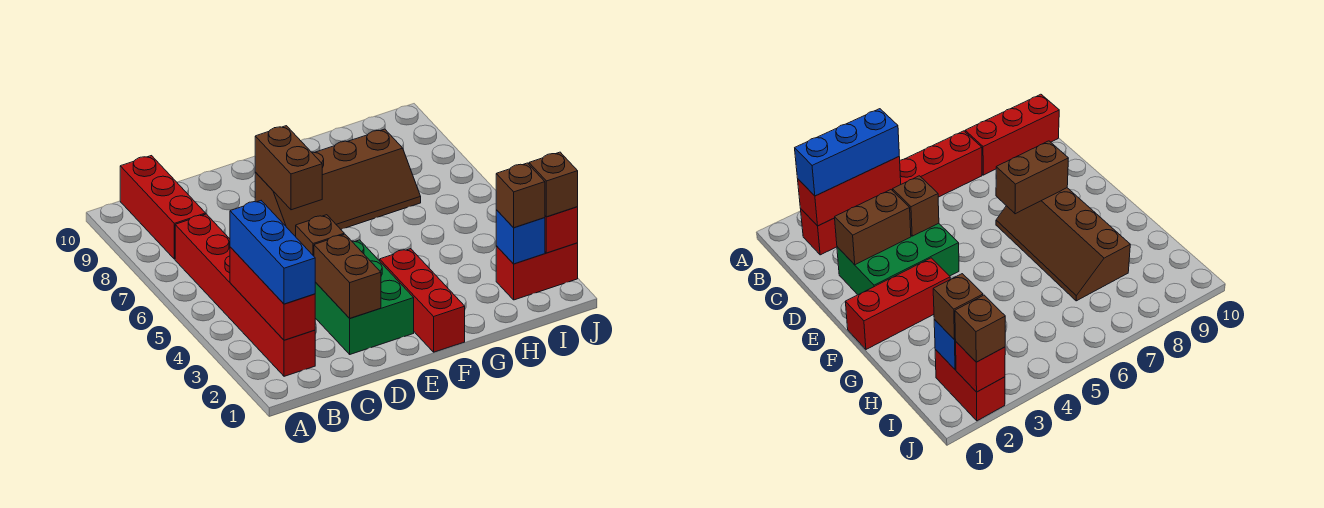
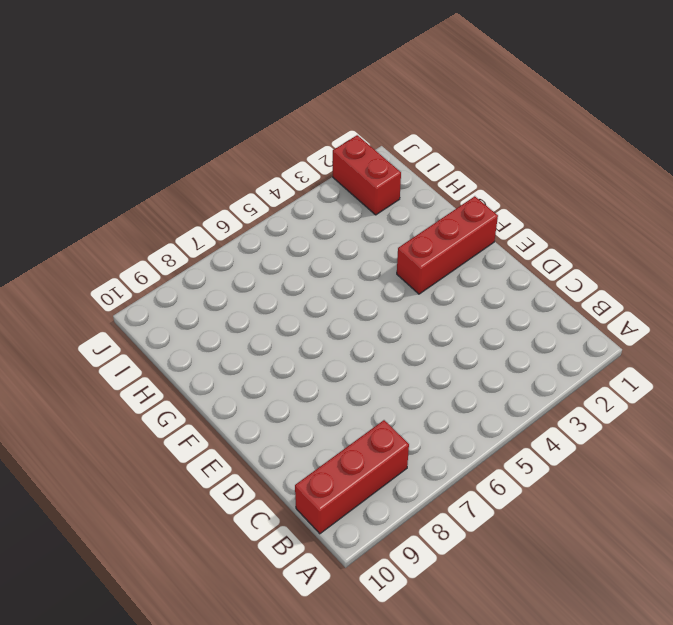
none -> red brick B2:B7 level 1
none -> green brick D2:E4 level 1
none -> brown slope E7:H8 level 1 top 8

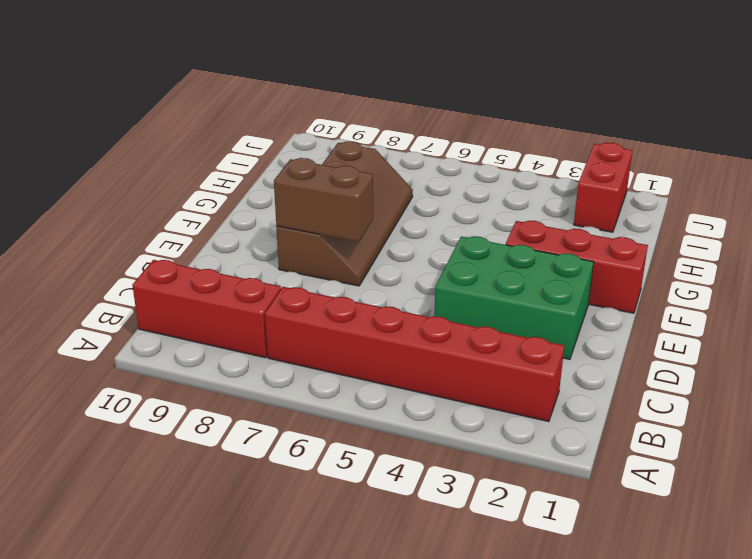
none -> red brick B2:B4 level 2
none -> brown brick D2:D3 level 2
none -> brown brick D4 level 2

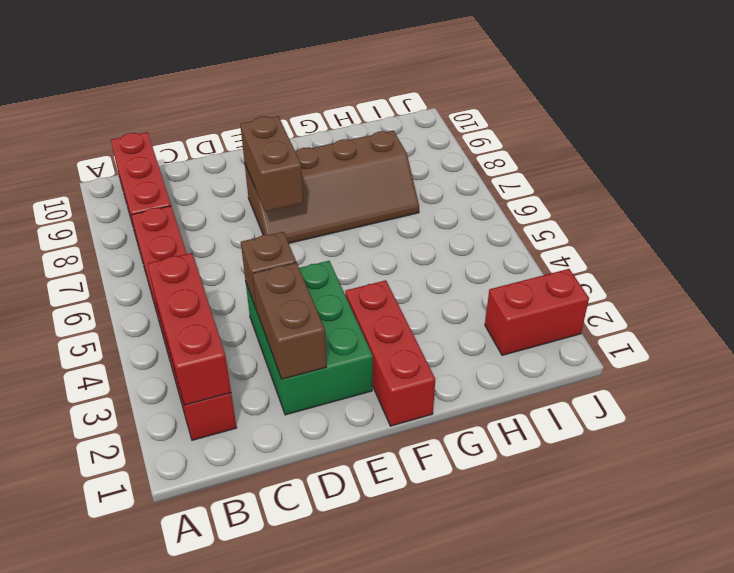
none -> blue brick I2 level 2
none -> red brick J2 level 2
none -> blue brick B2:B4 level 3

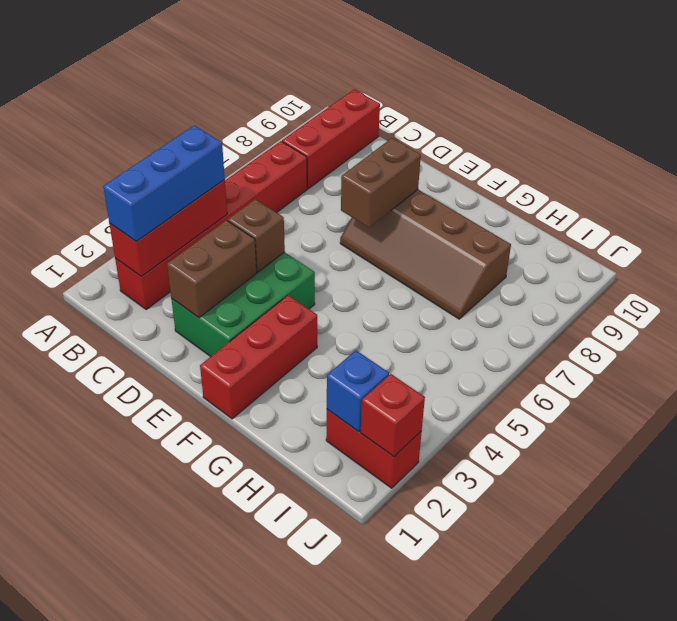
none -> brown brick I2 level 3
none -> brown brick J2 level 3

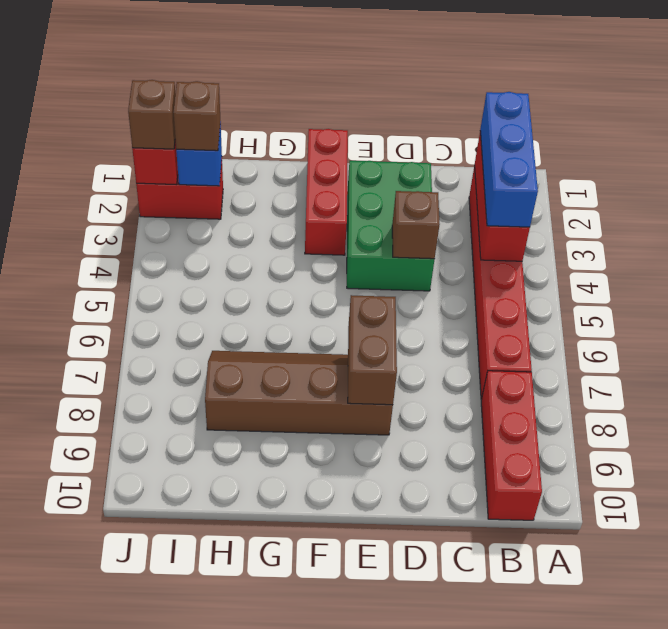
none -> brown brick D2:D3 level 2

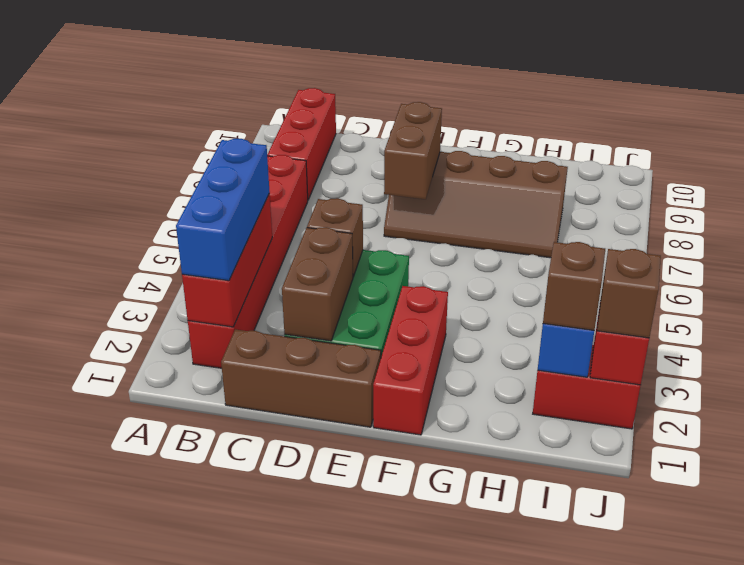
brown brick C1:E1 level 1 -> none

